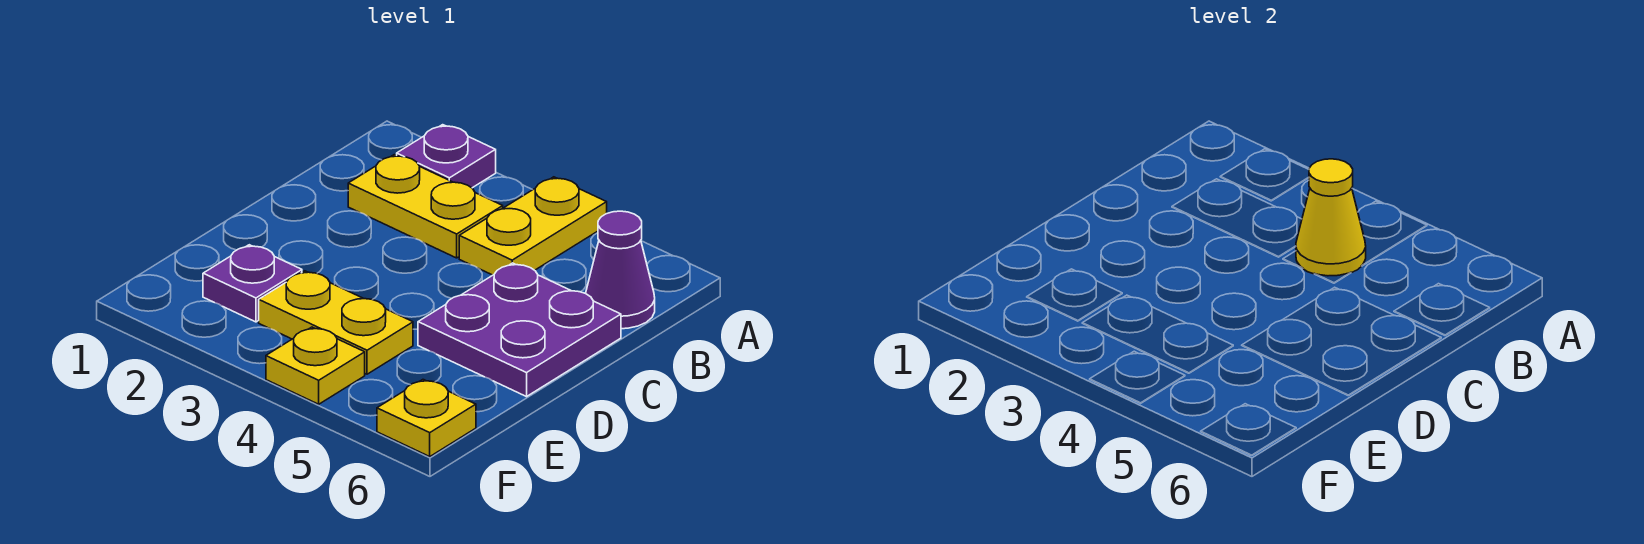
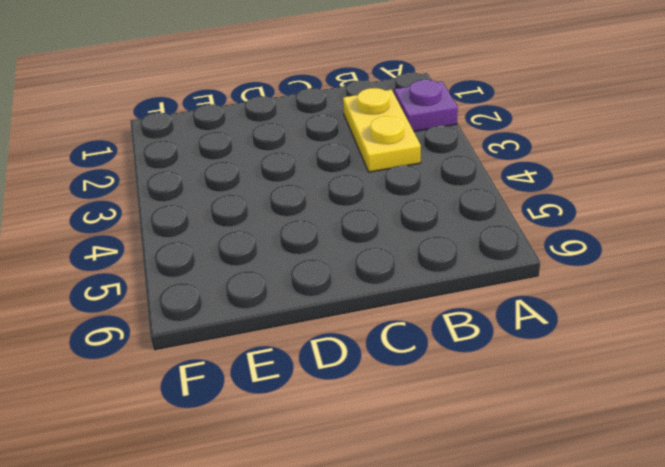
none -> yellow plate A4:B4 level 1
none -> purple cone B6 level 1

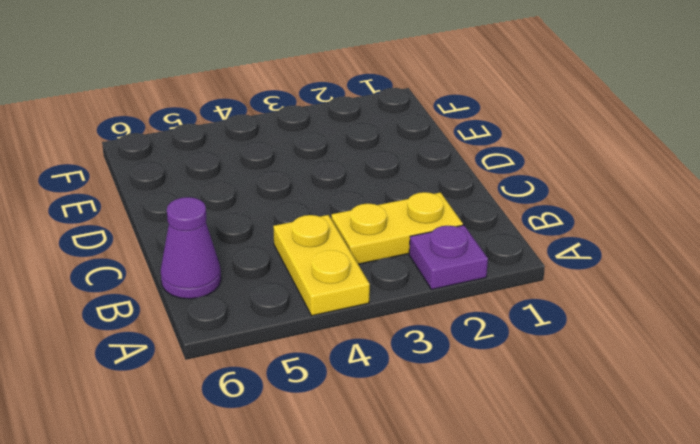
none -> purple plate C5:D6 level 1
none -> purple plate E2 level 1

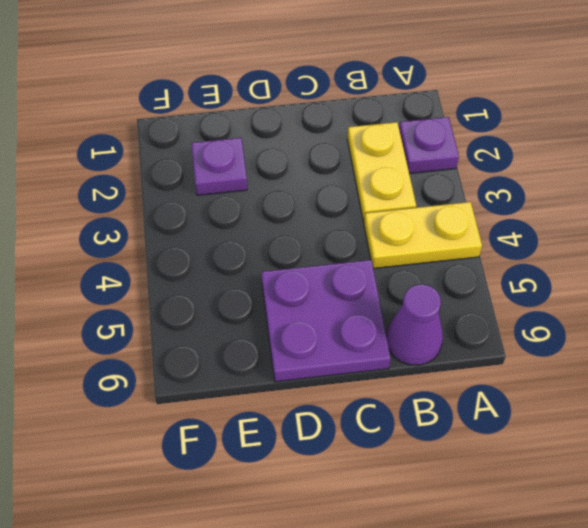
none -> yellow plate E3:E4 level 1
none -> yellow plate F4 level 1

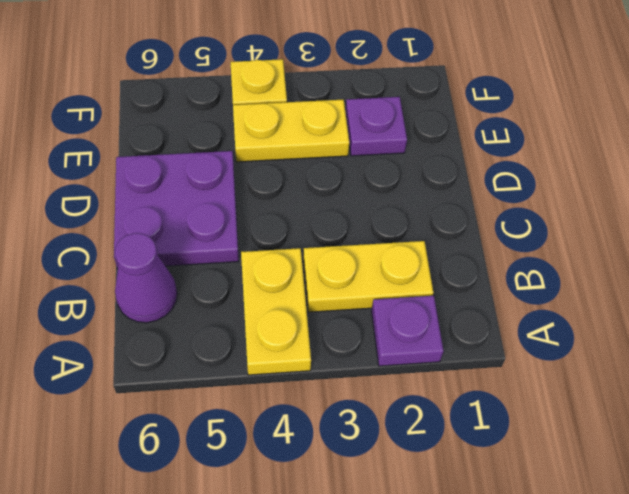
none -> yellow plate F6 level 1
none -> yellow cone B4 level 2

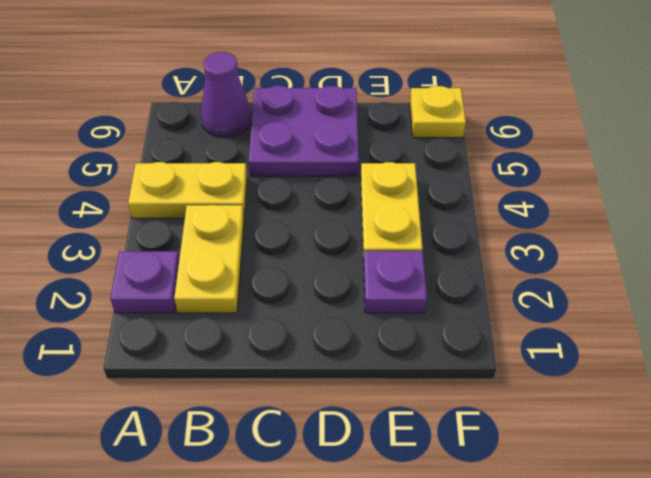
none -> yellow plate F4 level 1
none -> yellow cone B4 level 2

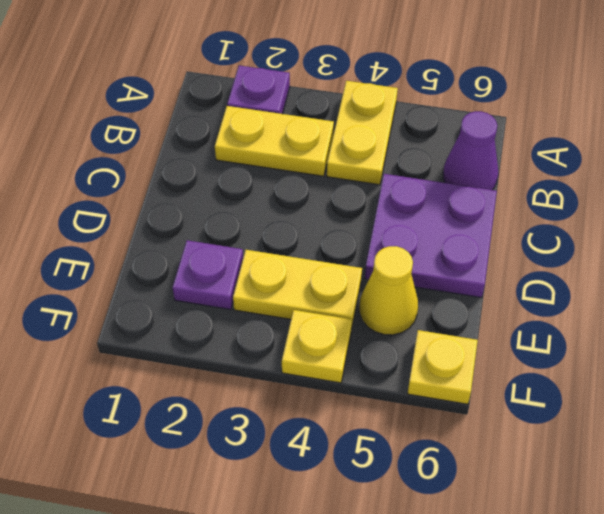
yellow cone E5 level 1 -> yellow cone B4 level 2

